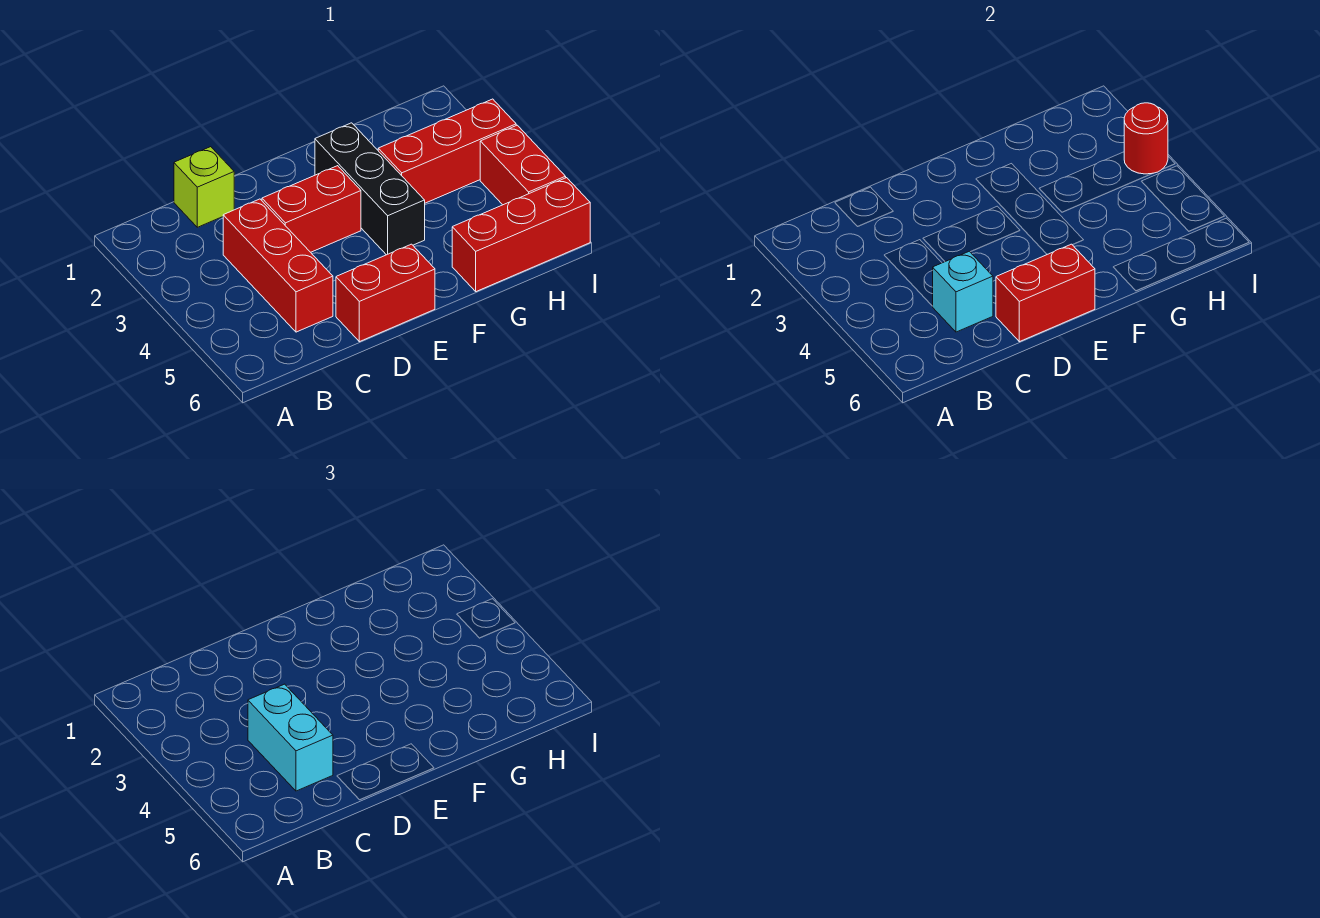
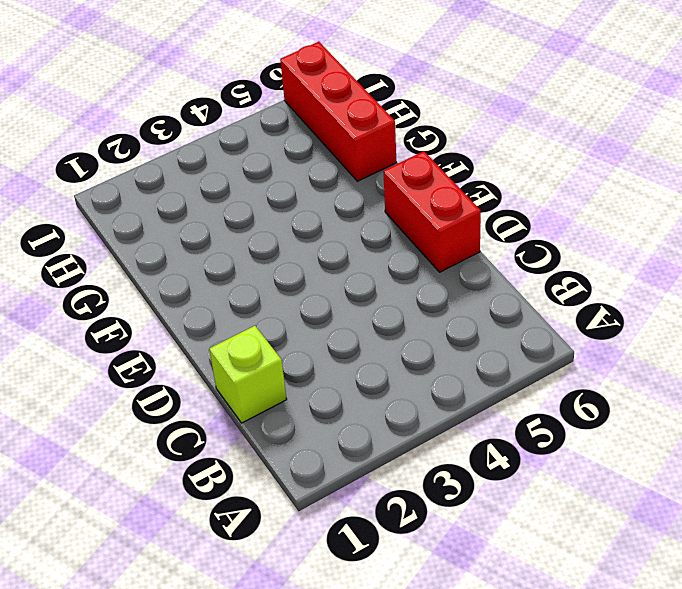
none -> red brick C3:C5 level 1
none -> red brick D3:E3 level 1
none -> black brick F2:F4 level 1

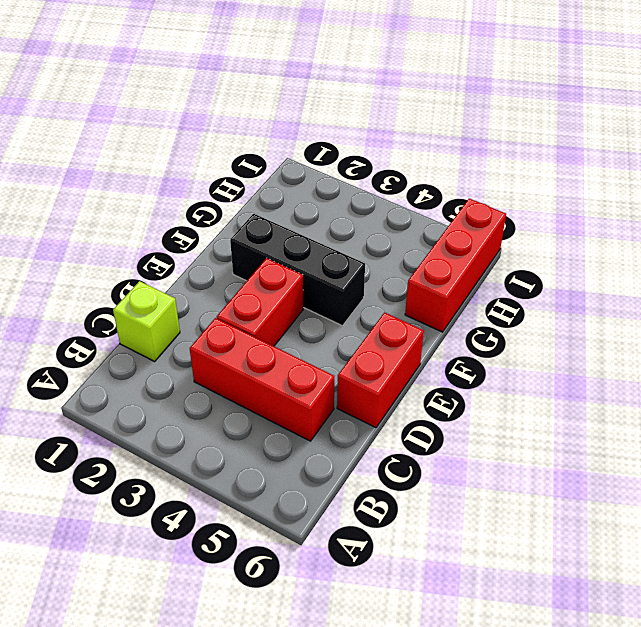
none -> red brick G3:I3 level 1
none -> red brick I4:I5 level 1
none -> cyan brick C5 level 2

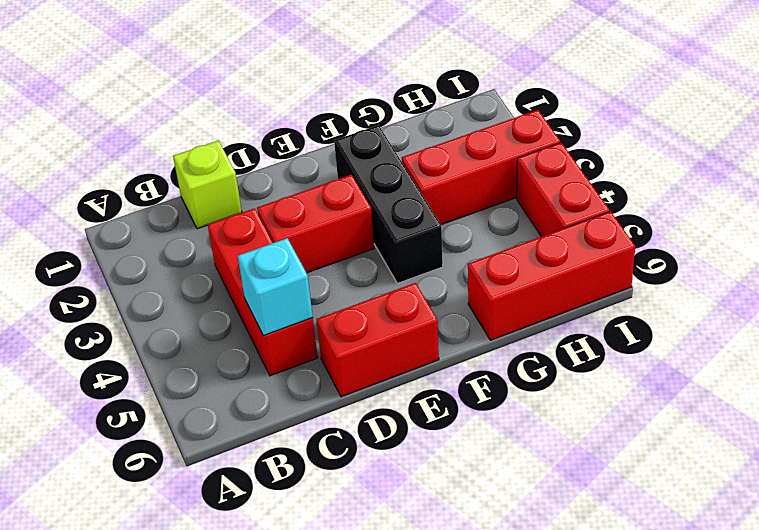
none -> red brick D6:E6 level 2
none -> red round brick I3 level 2
none -> cyan brick C4:C5 level 3

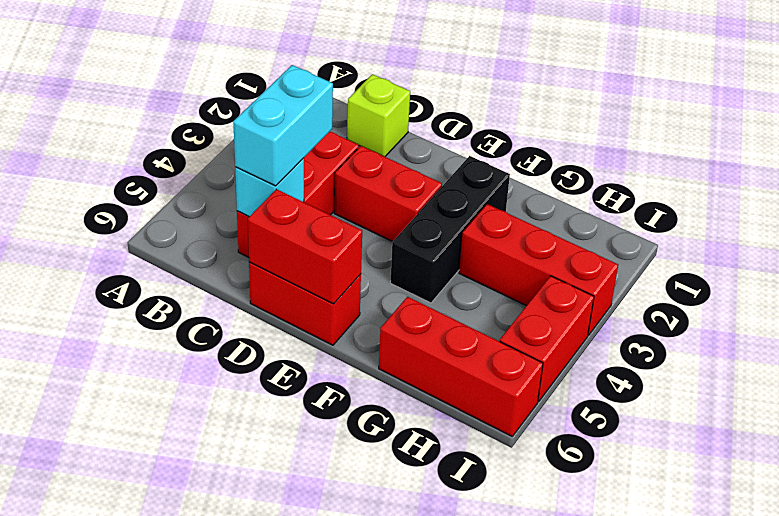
none -> red round brick I3 level 2

